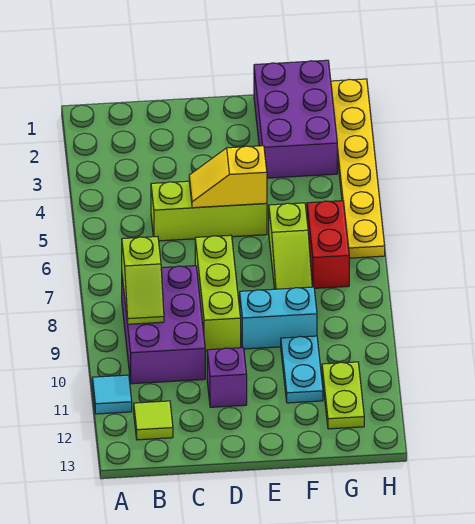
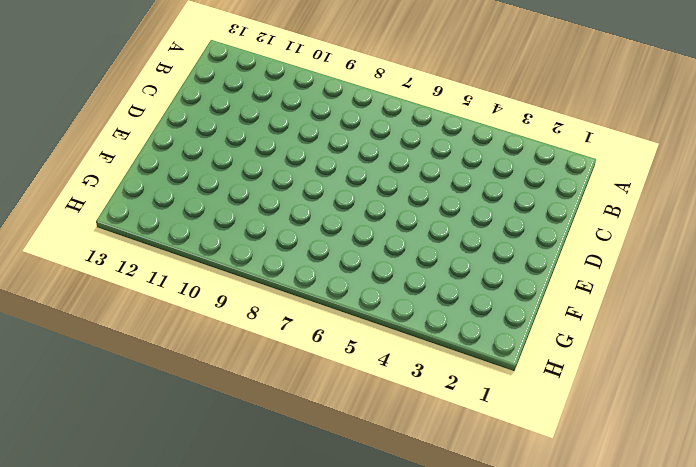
none -> cyan tile A11 level 1
none -> purple brick B8:C10 level 1
none -> lime tile B12 level 1

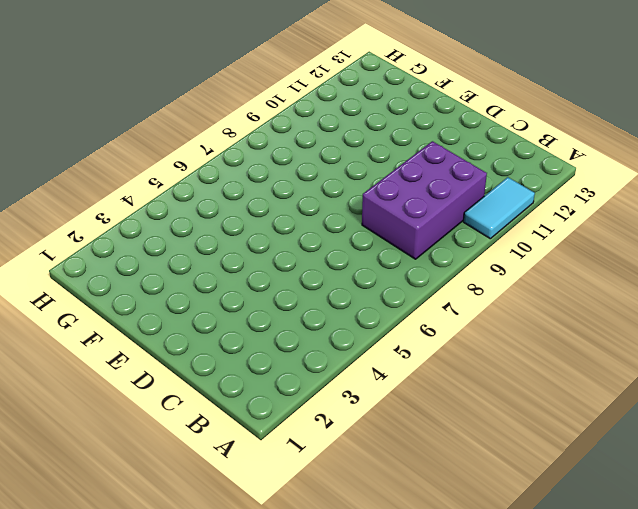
cyan tile A10:A11 level 1 -> cyan tile A11 level 1
none -> lime tile B12 level 1
none -> lime brick C5:E5 level 1
none -> lime brick D7:D9 level 1

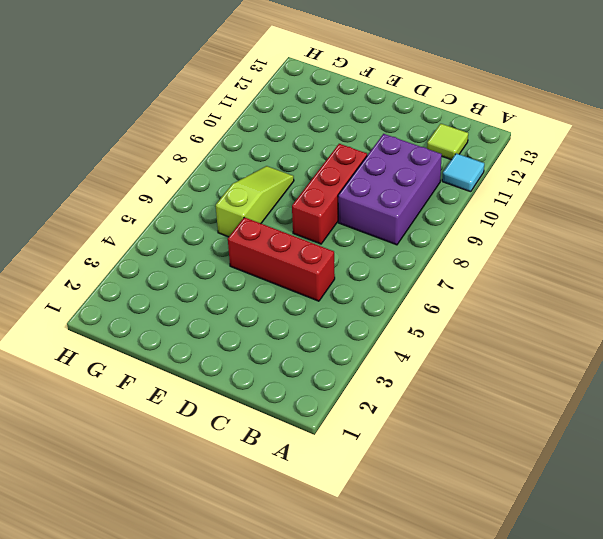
red brick C5:E5 level 1 -> lime brick C5:E5 level 1
red brick D7:D9 level 1 -> lime brick D7:D9 level 1
none -> purple brick D11 level 1
none -> cyan brick E9:F9 level 1
none -> purple brick F1:G3 level 1

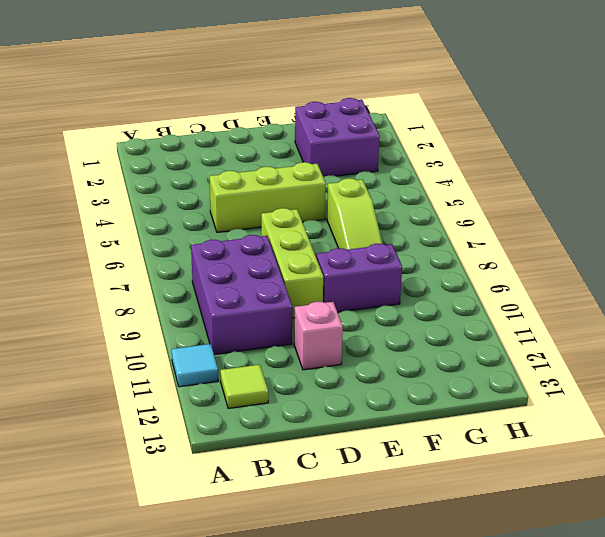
pink brick D11 level 1 -> purple brick D11 level 1
purple brick E9:F9 level 1 -> cyan brick E9:F9 level 1
purple brick F2:G3 level 1 -> purple brick F1:G3 level 1
none -> cyan plate F10:F11 level 1
none -> red brick G6:G7 level 1
none -> lime plate G11:G12 level 1

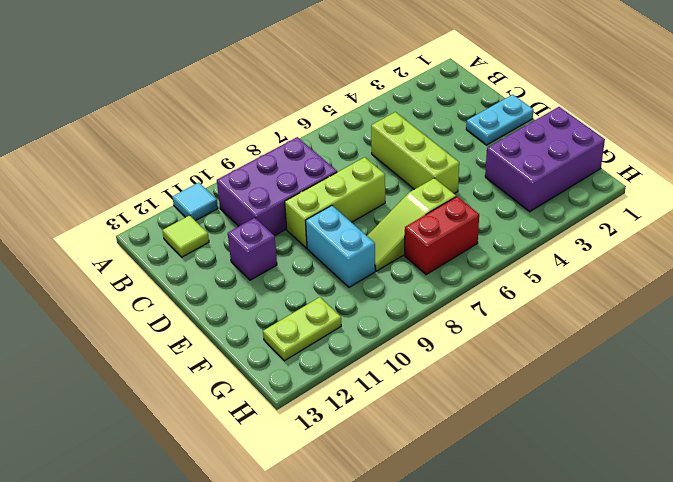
cyan plate D1:D2 level 1 -> cyan plate F10:F11 level 1
none -> yellow plate H1:H6 level 1
none -> lime slope B8:B9 level 2 top 8
none -> yellow slope D5:E5 level 2 top E

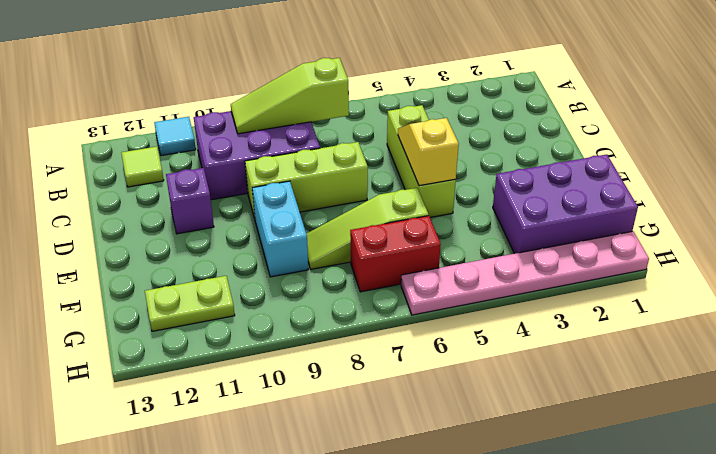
lime slope B7:B9 level 2 top 7 -> lime slope B8:B9 level 2 top 8
pink plate H1:H6 level 1 -> yellow plate H1:H6 level 1
none -> cyan plate F10:F11 level 1

